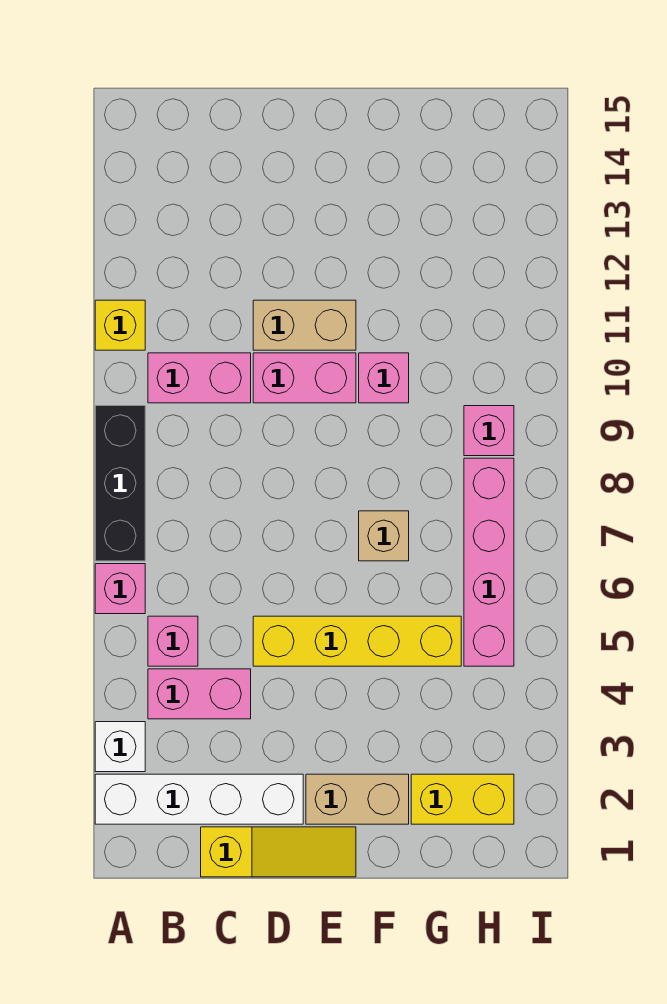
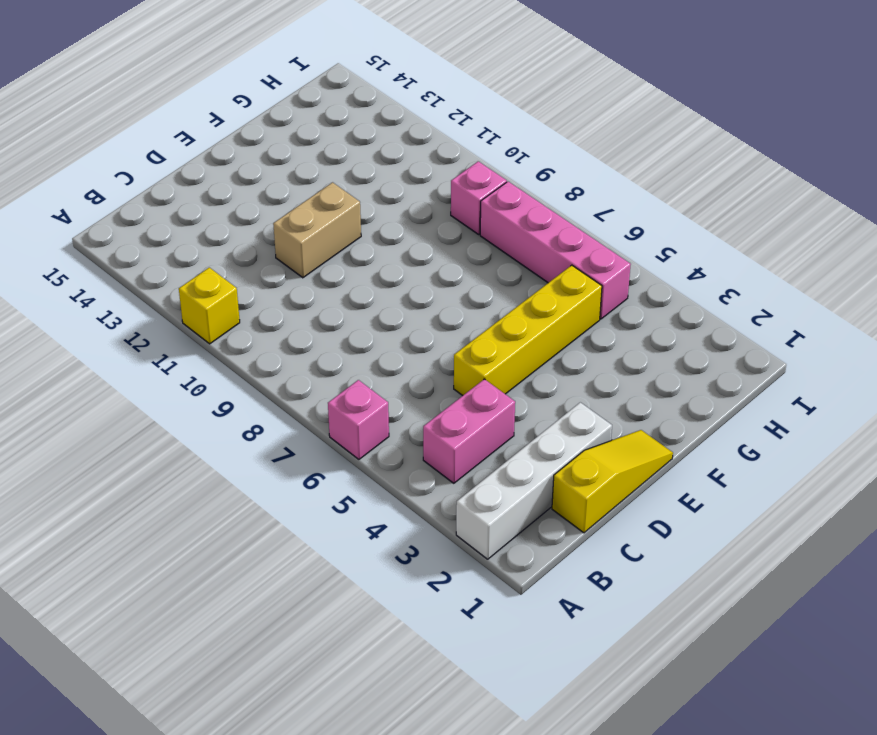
none -> white brick A3 level 1
none -> black brick A7:A9 level 1
none -> pink brick B5 level 1

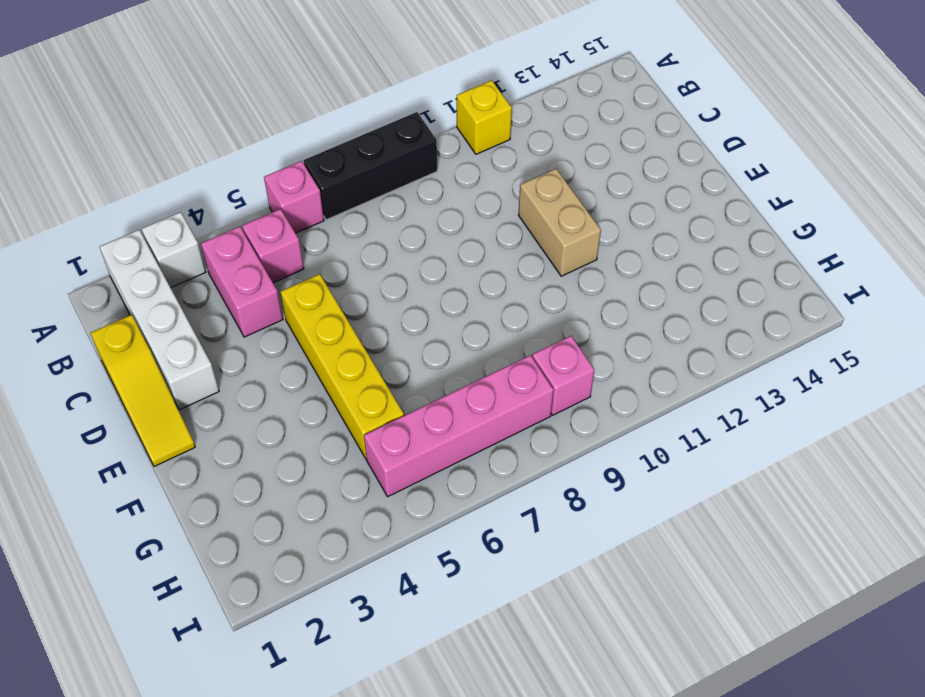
none -> pink brick B10:C10 level 1
none -> pink brick D10:E10 level 1
none -> tan brick E2:F2 level 1

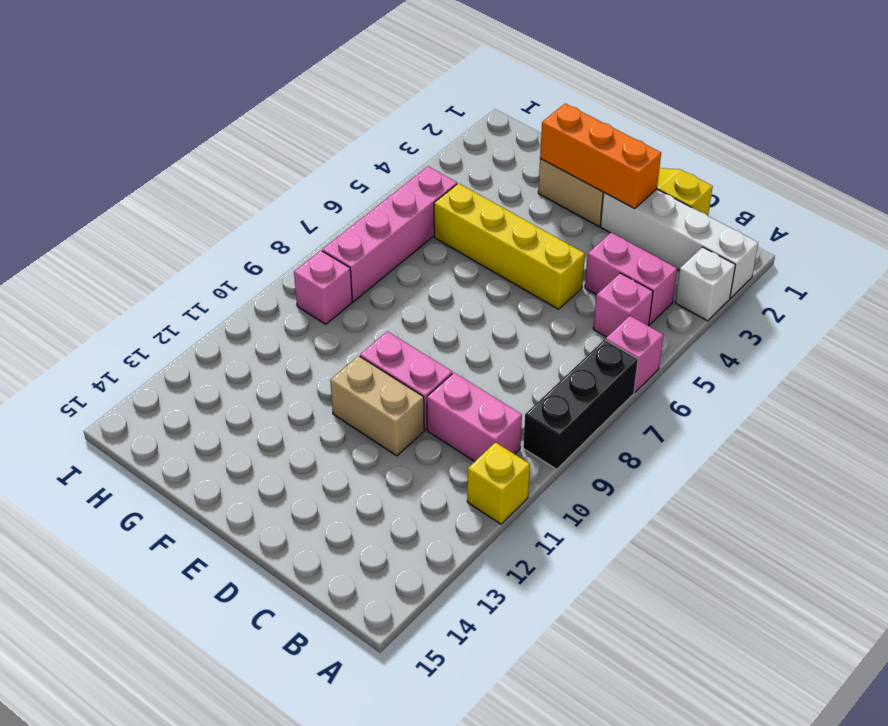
orange brick D2:F2 level 2 -> none
none -> tan brick F7 level 1
none -> pink brick F10 level 1
none -> yellow brick G2:H2 level 1

